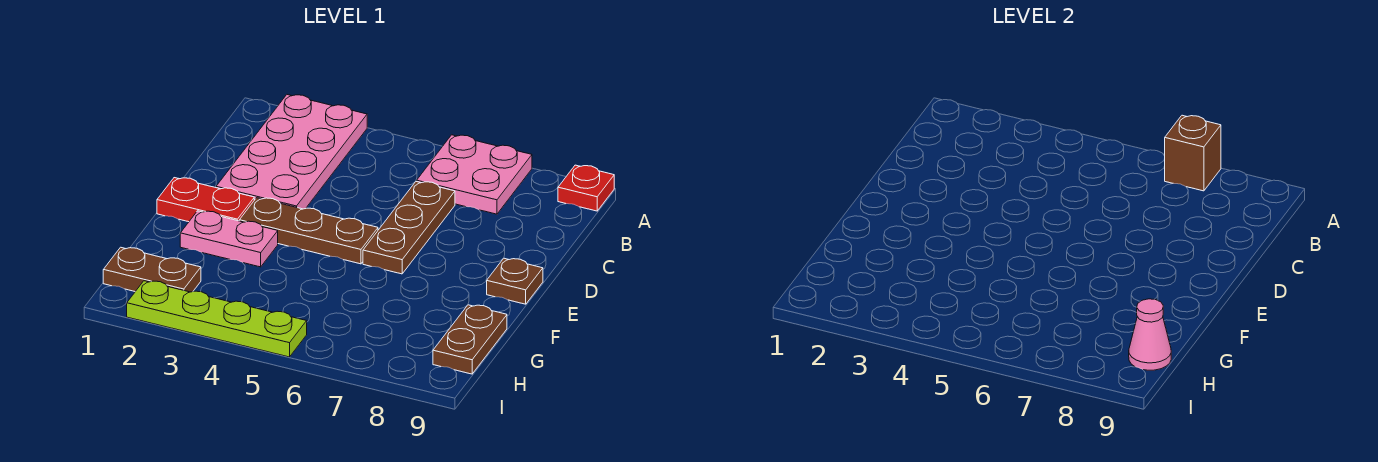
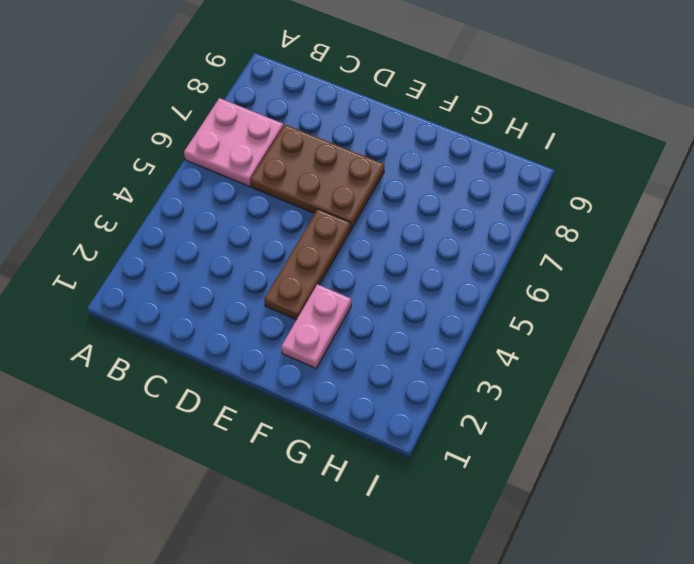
brown plate C6:E7 level 1 -> brown plate C6:E6 level 1
none -> pink plate A2:D3 level 1
none -> red plate A9 level 1
none -> red plate E1:E2 level 1

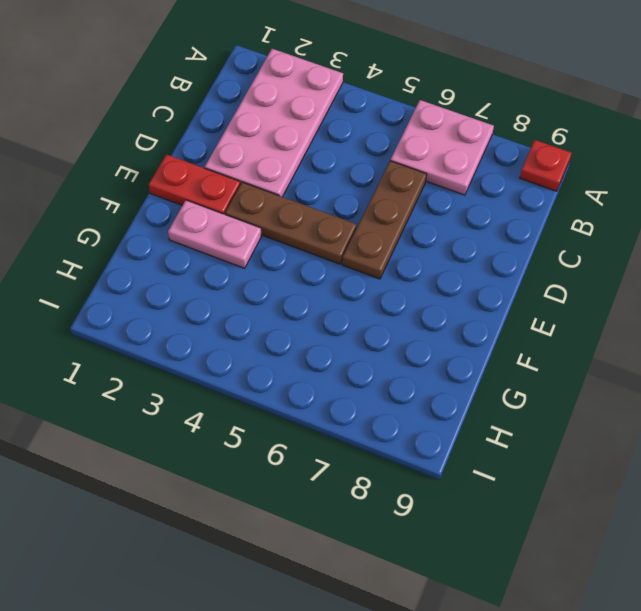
none -> brown plate E9 level 1
none -> brown plate G9:H9 level 1
none -> brown plate H1:H2 level 1

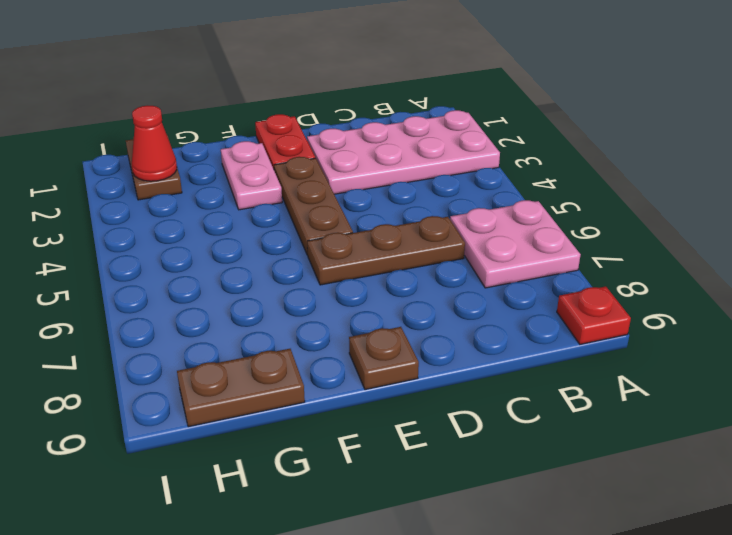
red cone H2 level 2 -> none
none -> lime plate I2:I5 level 1
none -> brown brick A7 level 2
none -> pink cone H9 level 2

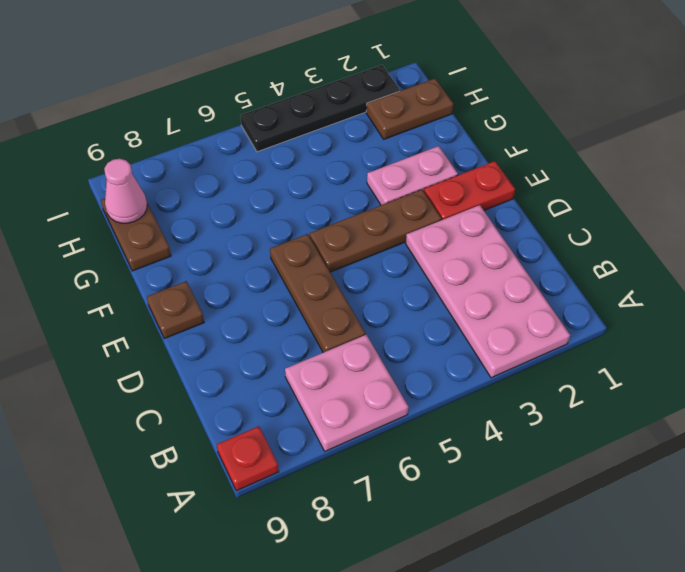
black plate I2:I5 level 1 -> lime plate I2:I5 level 1
none -> brown brick A7 level 2

